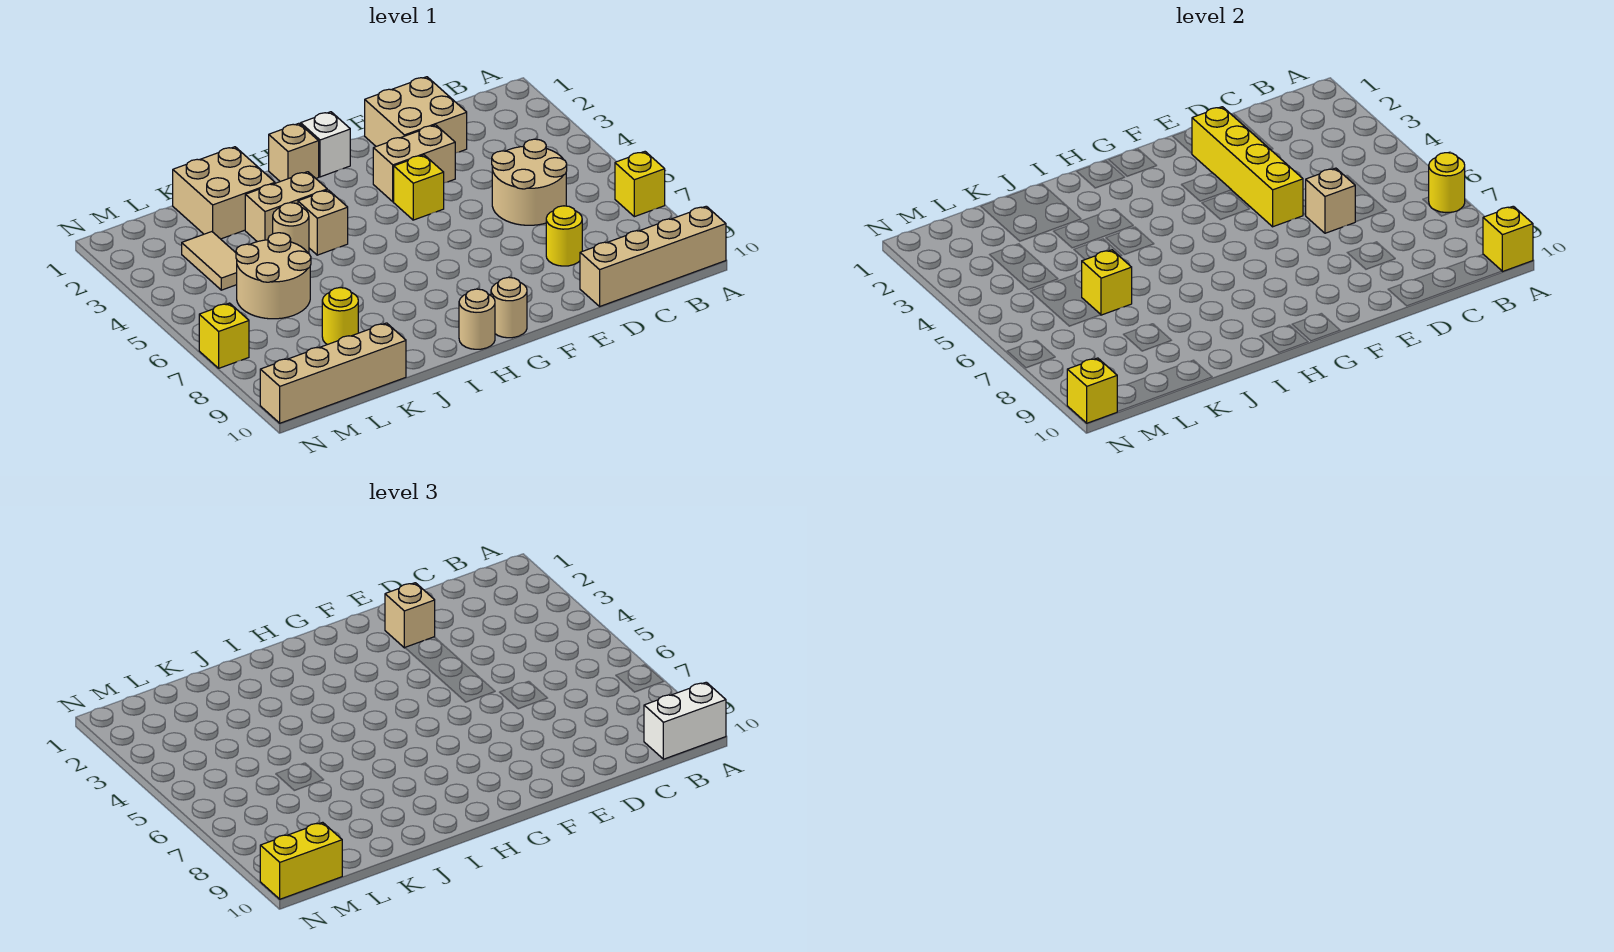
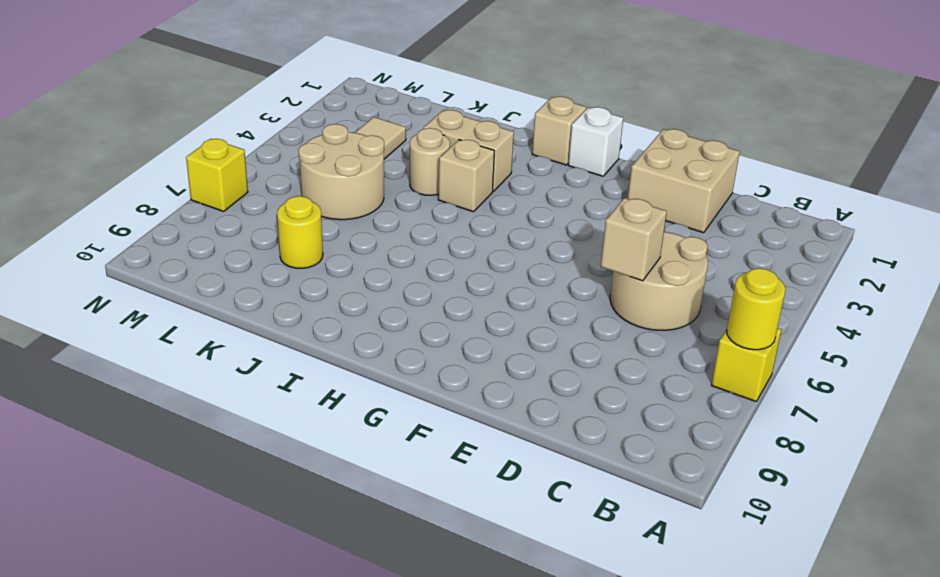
none -> tan brick A10:D10 level 1
none -> yellow round brick D8 level 1
none -> tan brick E3:F3 level 1

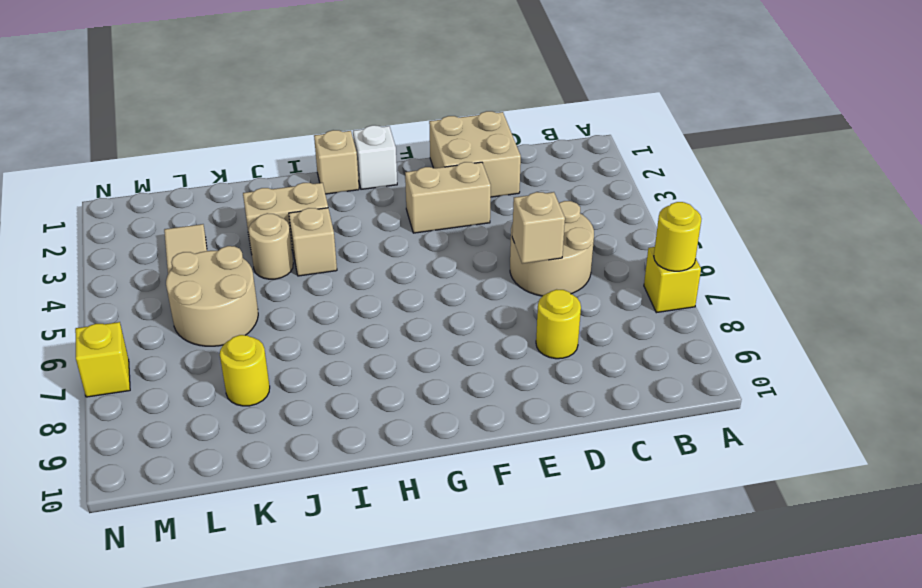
none -> tan brick A10:D10 level 1
none -> yellow brick F4 level 1
none -> tan round brick G10 level 1

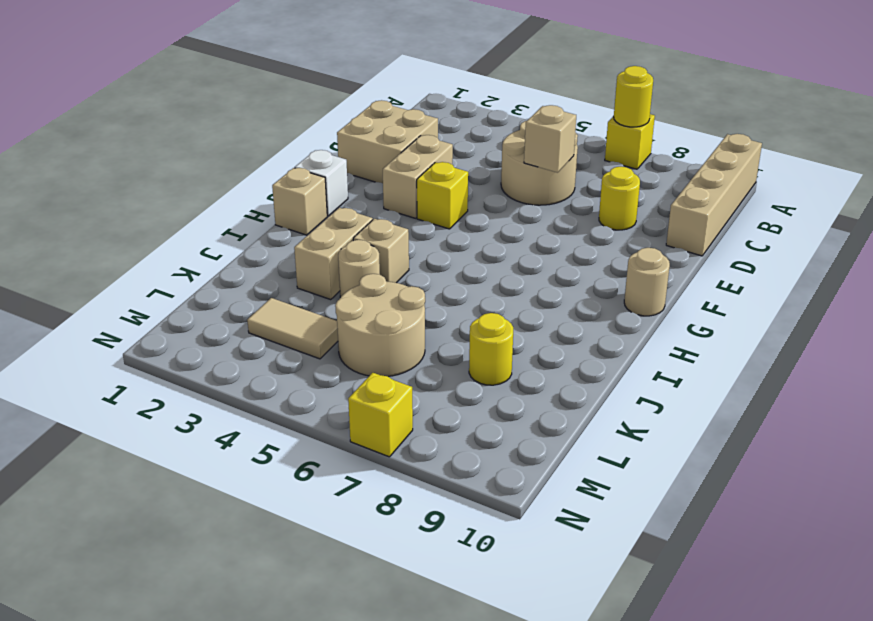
none -> tan round brick H10 level 1
none -> tan brick J1:K2 level 1
none -> tan brick K10:N10 level 1

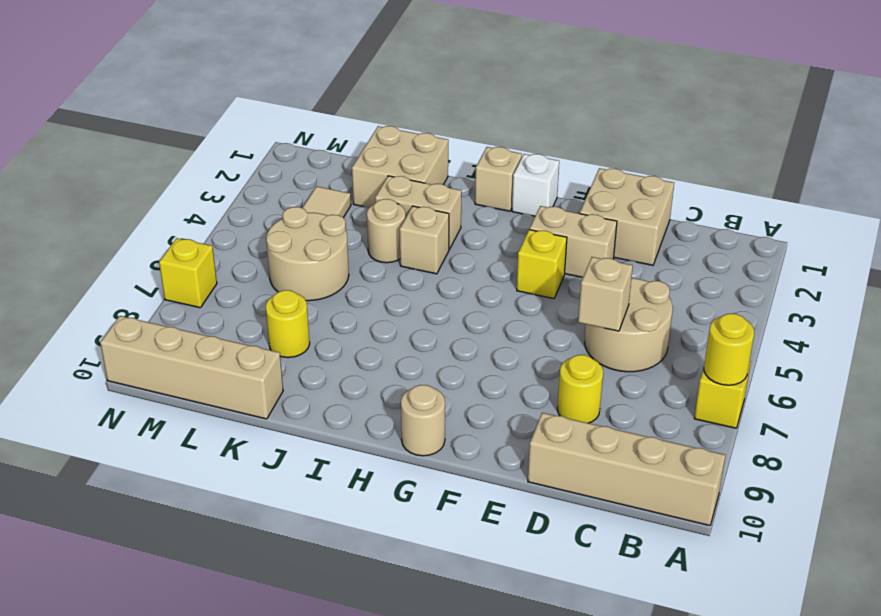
none -> tan round brick H10 level 1
none -> yellow brick A10 level 2
none -> yellow brick E2:E5 level 2

